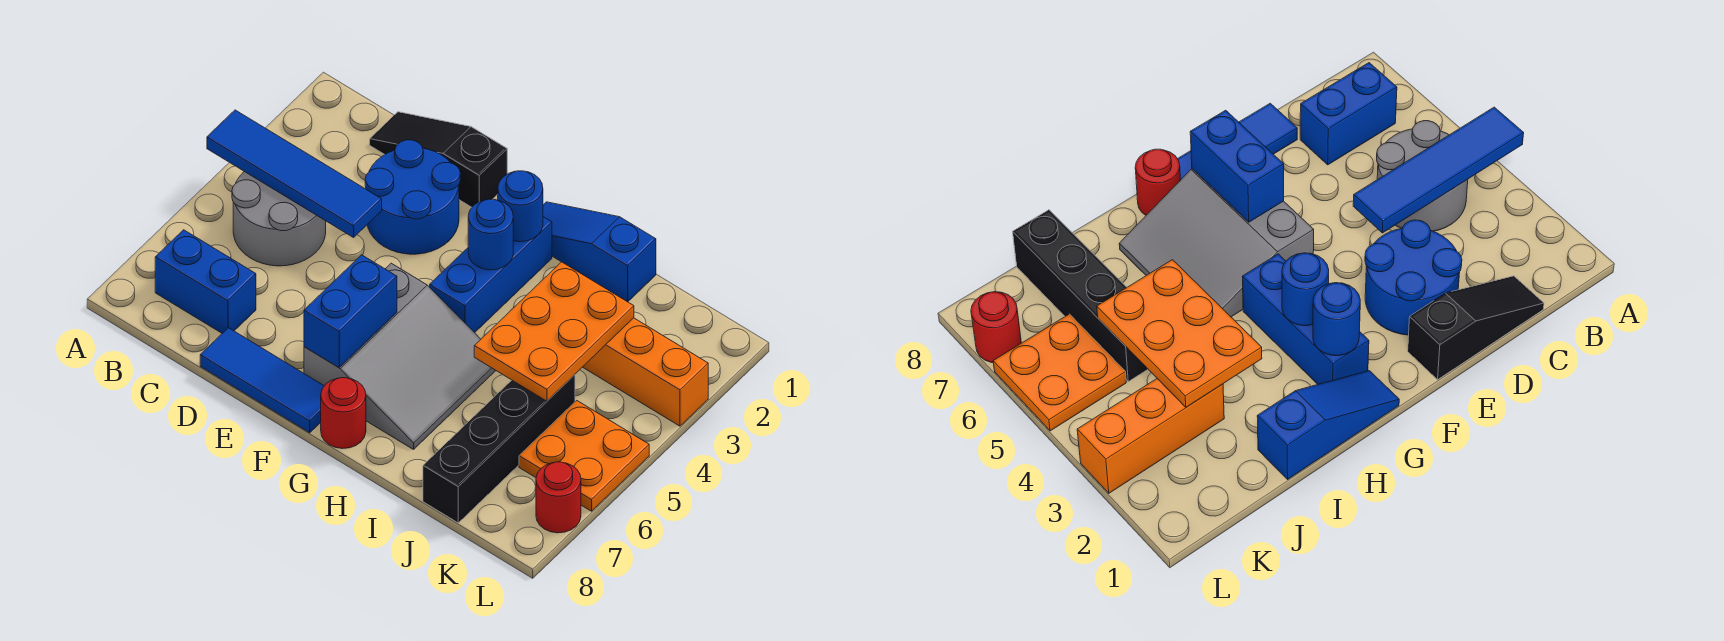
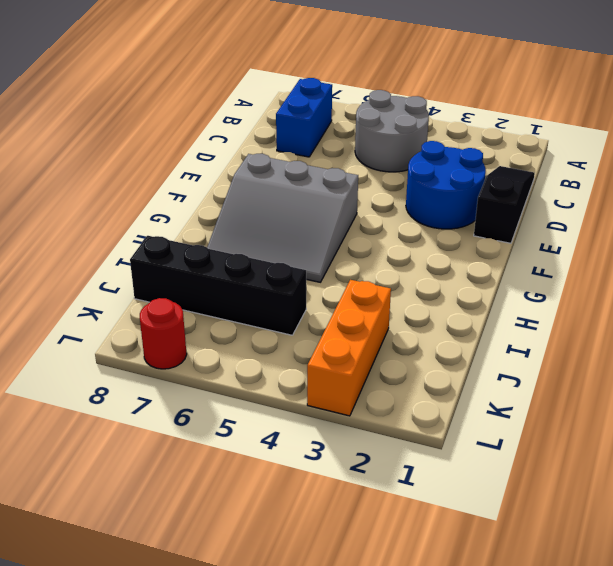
none -> blue tile D8:F8 level 1
none -> blue slope G1:I1 level 1 top I
none -> blue brick G2:G4 level 1

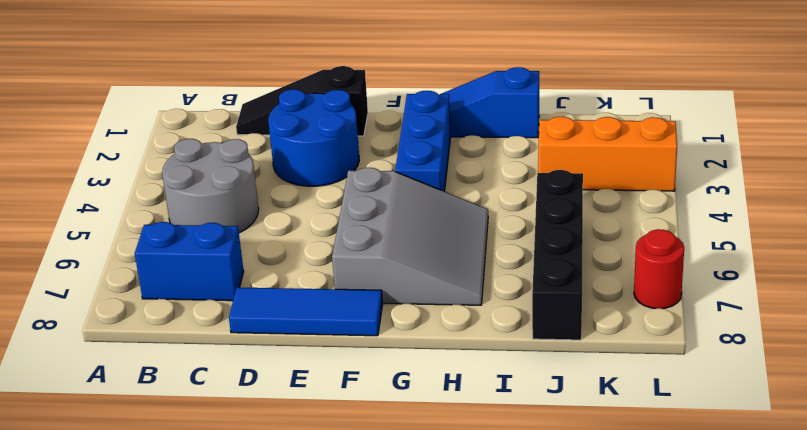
none -> red round brick G8 level 1
none -> orange plate K5:L6 level 1
none -> blue tile A4:D4 level 2

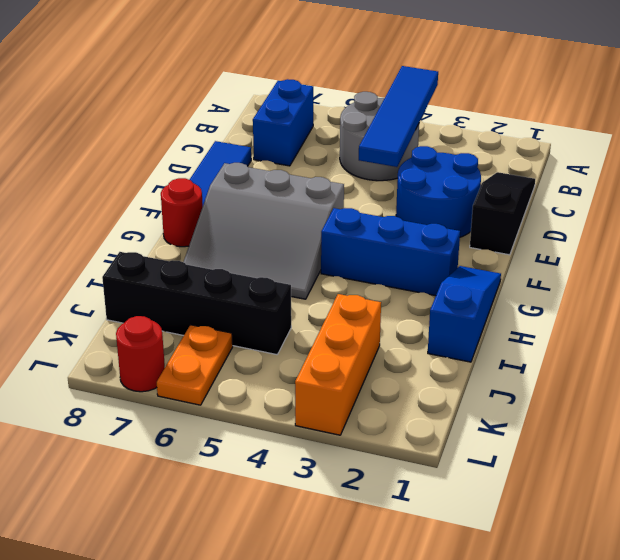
orange plate K6:L6 level 1 -> orange plate K5:L6 level 1
none -> blue brick F6:F7 level 2
none -> blue round brick G2 level 2
none -> blue round brick G3 level 2

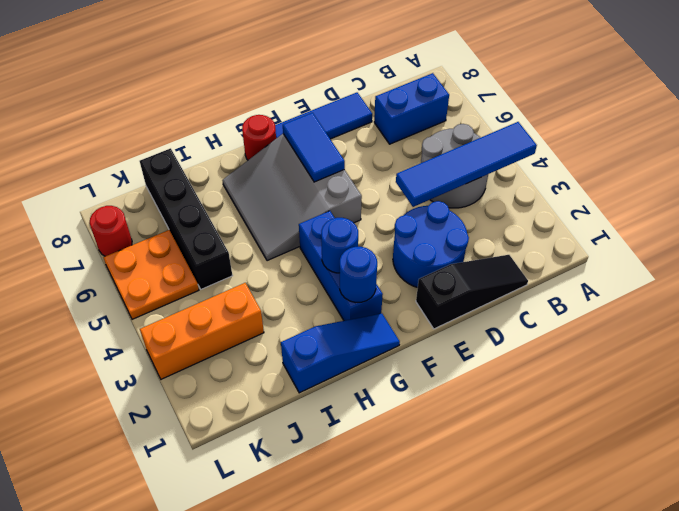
blue tile F6:F7 level 2 -> blue brick F6:F7 level 2
none -> orange plate I3:J5 level 2

